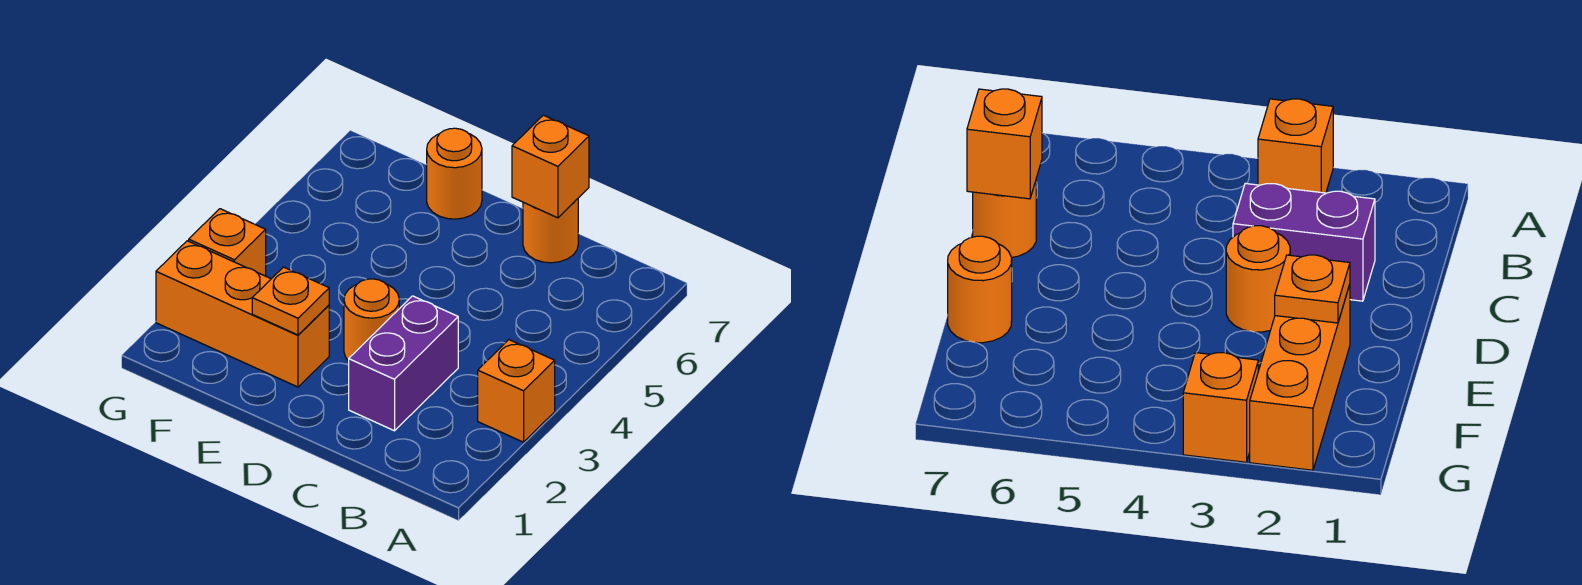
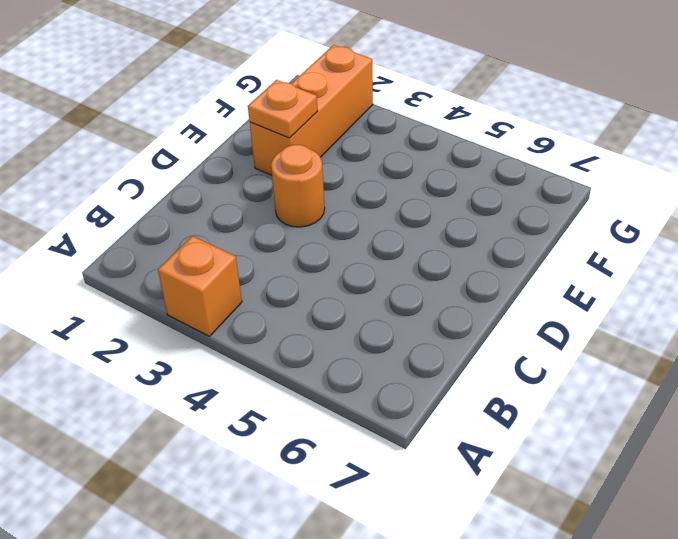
none -> purple brick C2:C3 level 1
none -> orange round brick C7 level 1

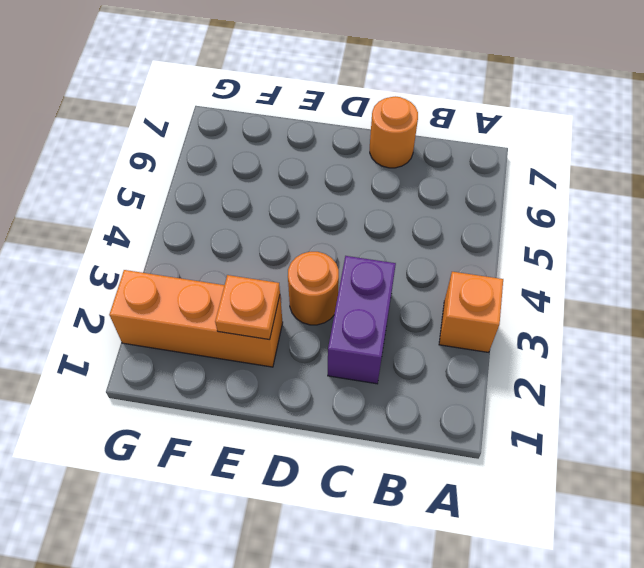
none -> orange round brick E7 level 1
none -> orange brick G3 level 1

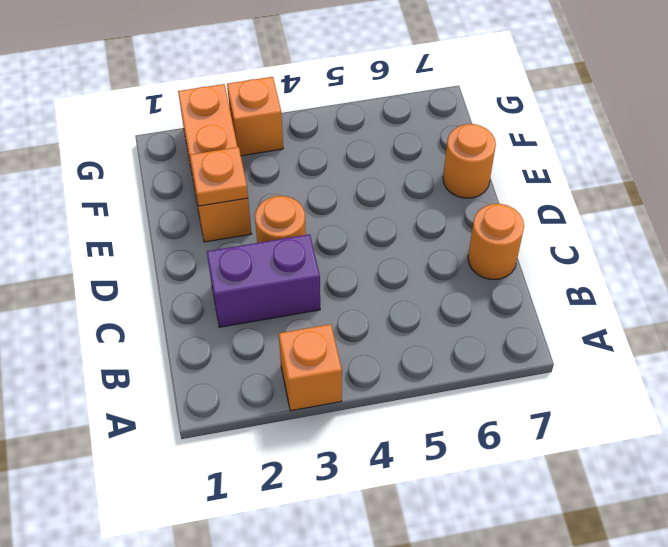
none -> orange brick C7 level 2

